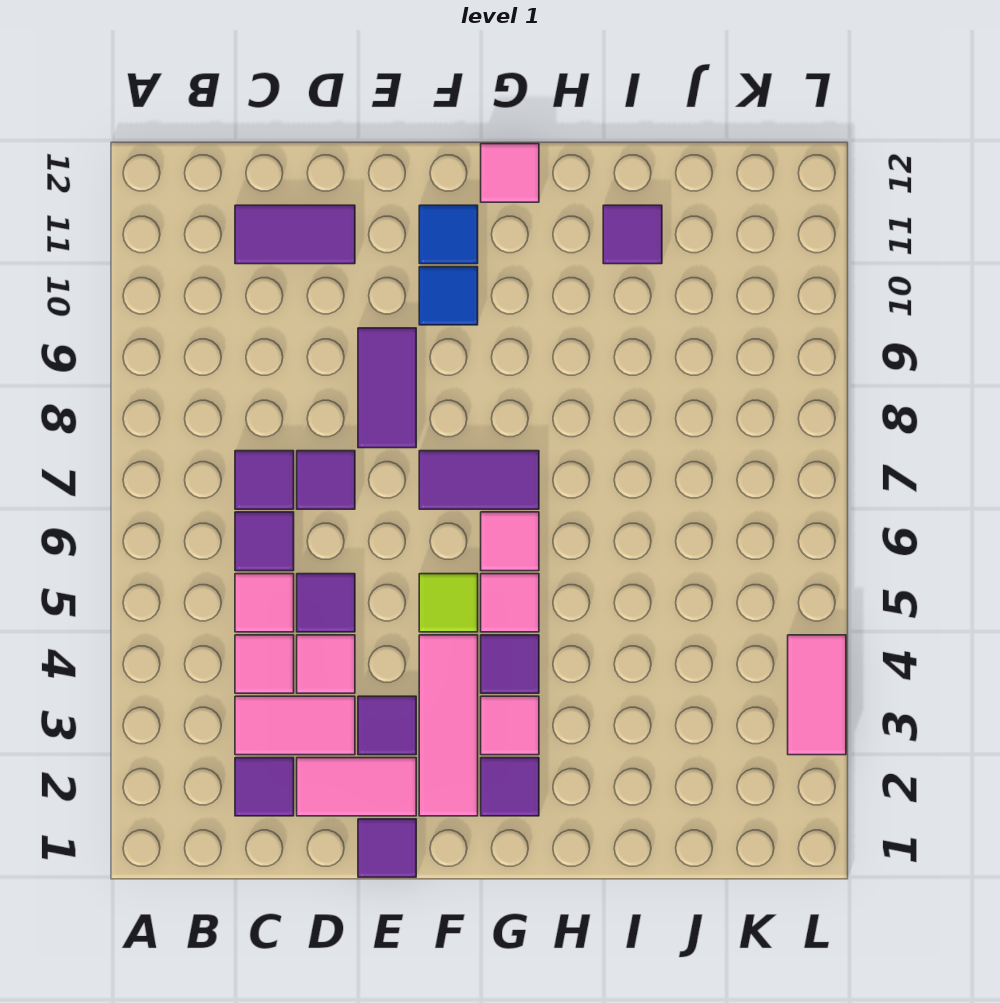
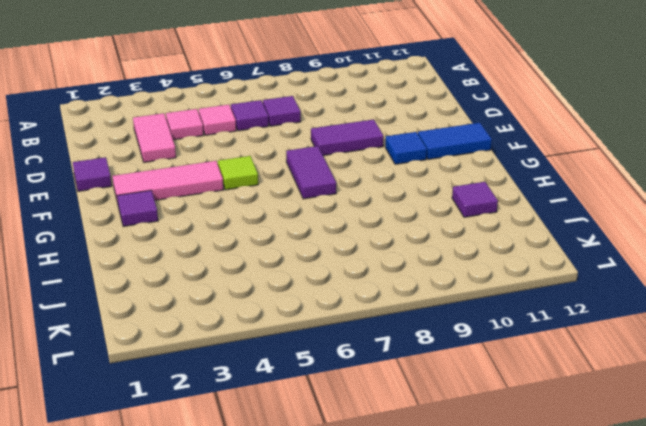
blue tile F11:F12 level 1 -> blue tile F11 level 1
none -> purple tile C2 level 1
none -> purple tile C11:D11 level 1
none -> pink tile D2:E2 level 1

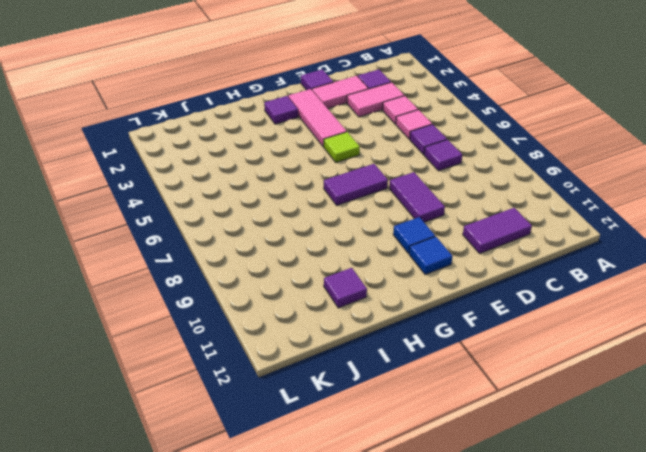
none -> pink tile D4 level 1
none -> purple tile D5 level 1
none -> purple tile D7 level 1

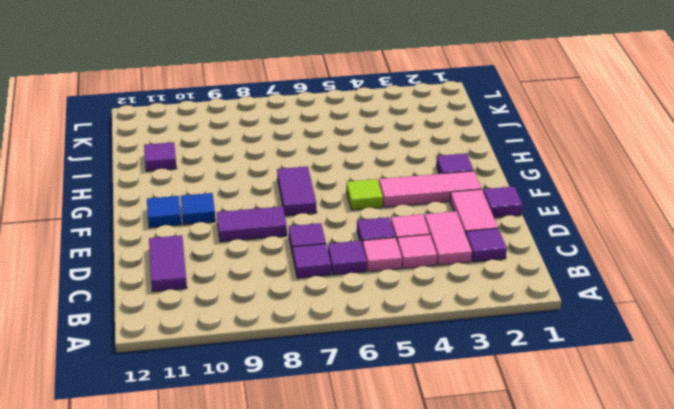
none -> purple tile E3 level 1
none -> pink tile G3 level 1
none -> purple tile G4 level 1

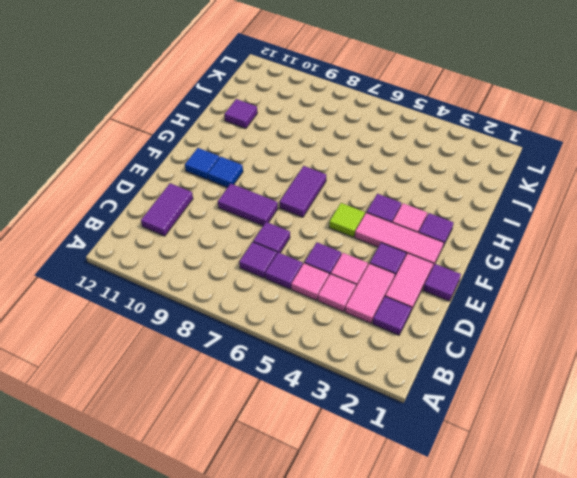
none -> pink tile G5 level 1
none -> pink tile G6 level 1
none -> pink tile G12 level 1

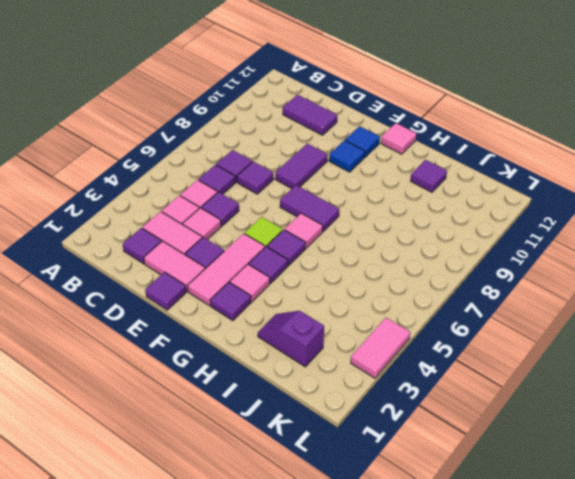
purple tile G5 level 1 -> pink tile G5 level 1
purple slope I2:J2 level 1 top J -> none

